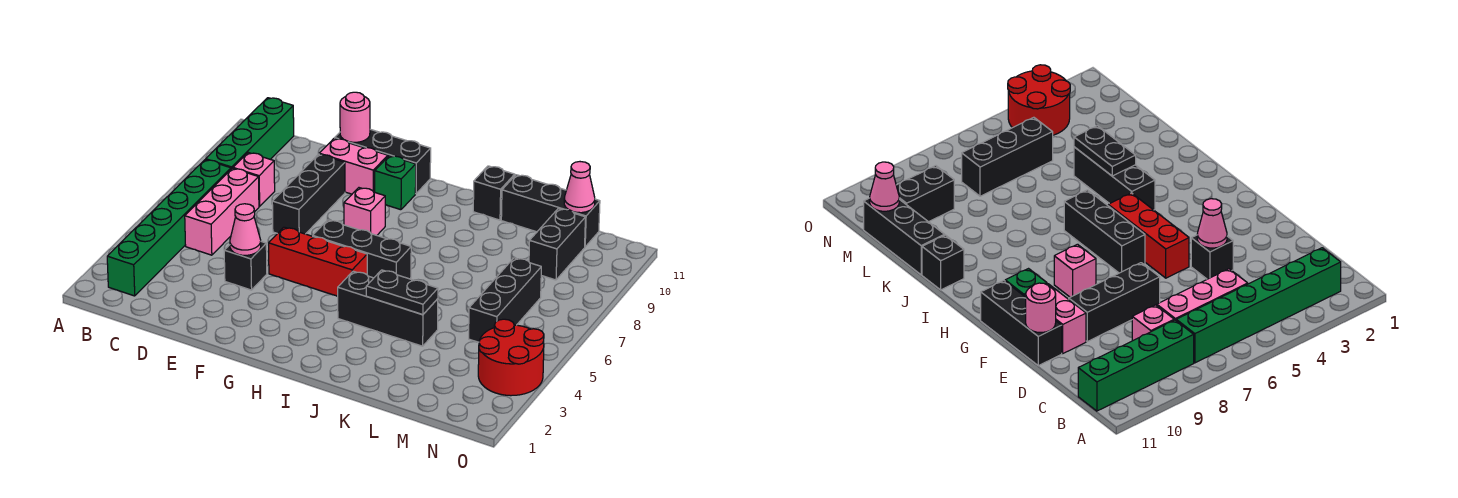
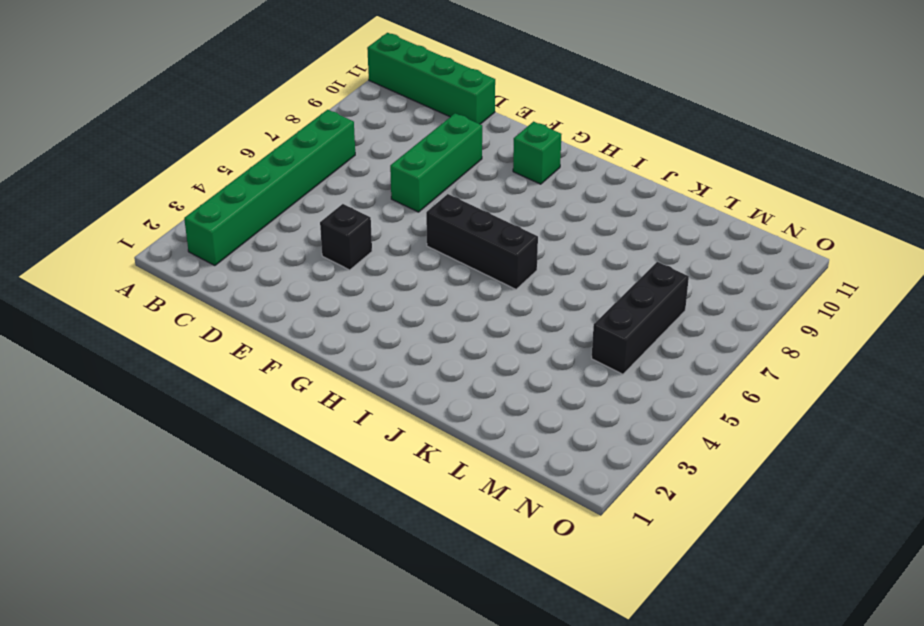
green brick A11:D11 level 1 -> green brick B8:B11 level 1
green brick E7:E9 level 1 -> black brick E7:E9 level 1
none -> pink brick C5:C7 level 1
none -> pink brick C8 level 1
none -> pink brick E10:F10 level 1

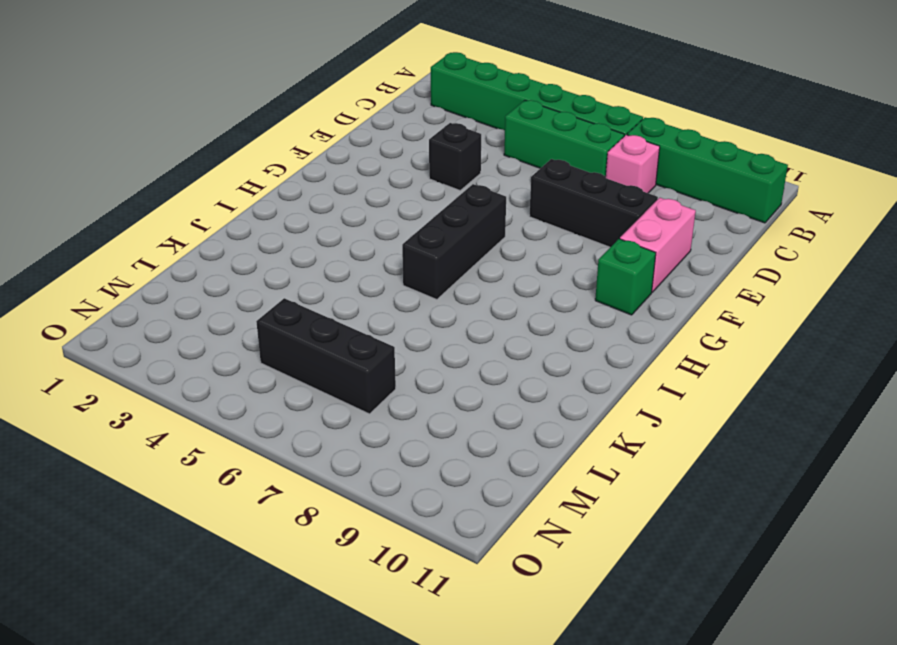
green brick C5:C7 level 1 -> pink brick C5:C7 level 1
none -> black brick E11:G11 level 1
none -> red brick F5:H5 level 1
none -> pink brick G8 level 1

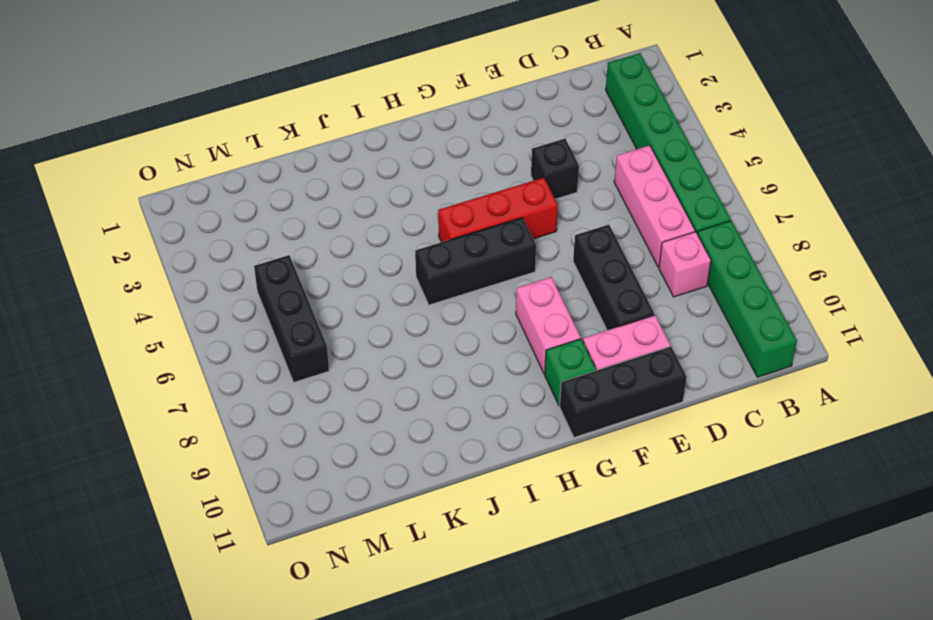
pink brick G8:G9 level 1 -> pink brick G8 level 1
none -> black brick I4:K4 level 1
none -> black brick J11 level 1
none -> black brick K11:M11 level 1

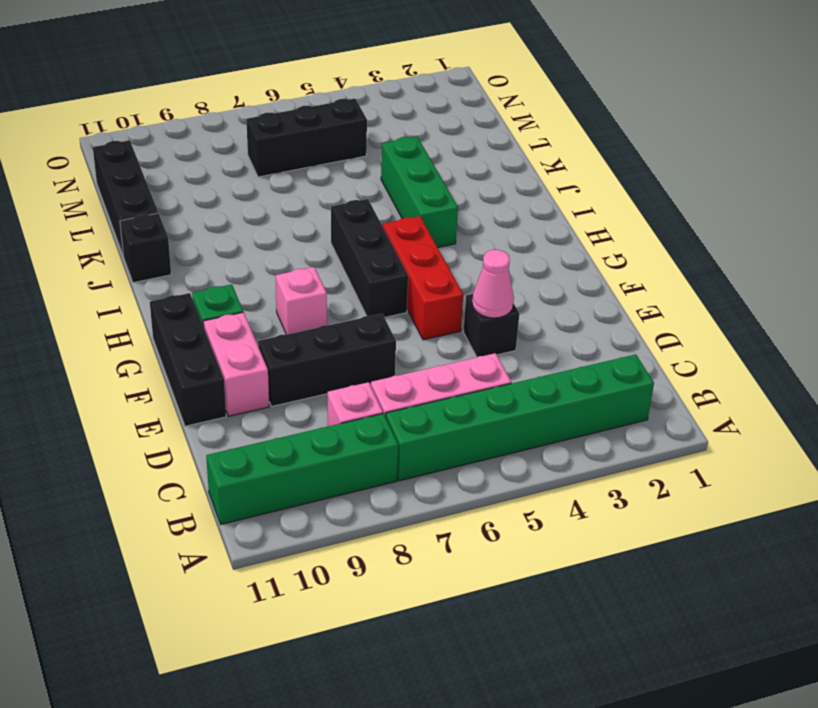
green brick I4:K4 level 1 -> black brick I4:K4 level 1
none -> black brick M9:M10 level 1
none -> red round brick N3:O4 level 1
none -> pink round brick E11 level 2

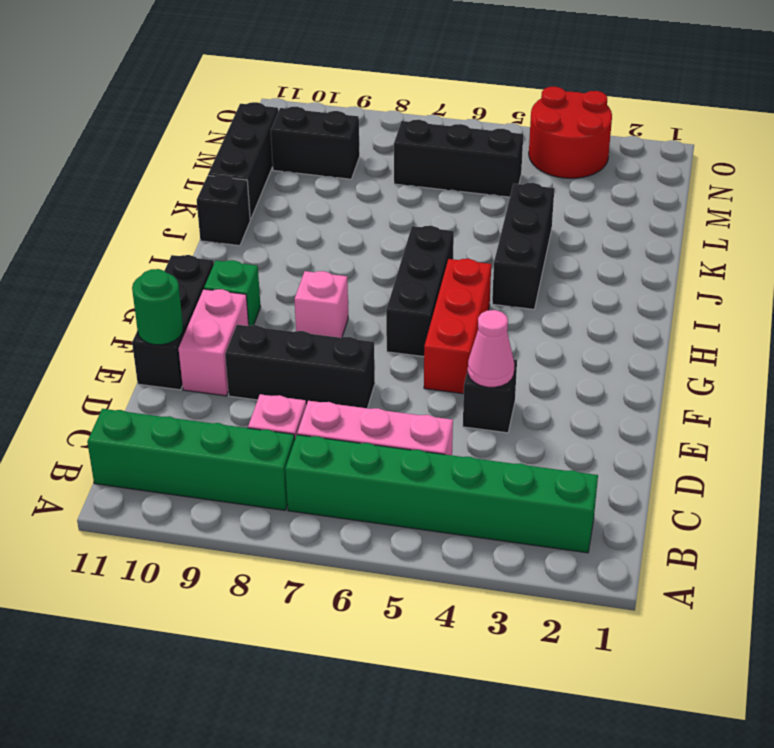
green round brick E11 level 2 -> pink round brick E11 level 2
none -> black plate J4:K4 level 2
none -> pink cone M11 level 2

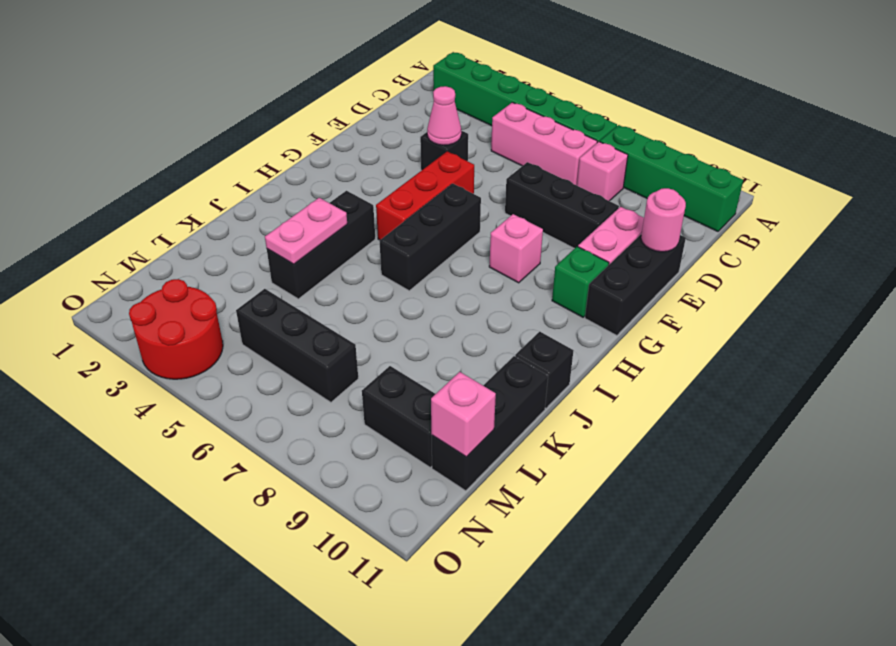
pink plate J4:K4 level 2 -> black plate J4:K4 level 2
pink brick M11 level 2 -> pink cone M11 level 2

